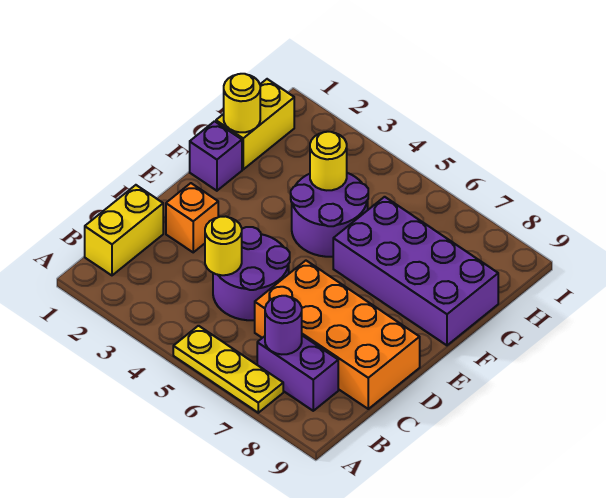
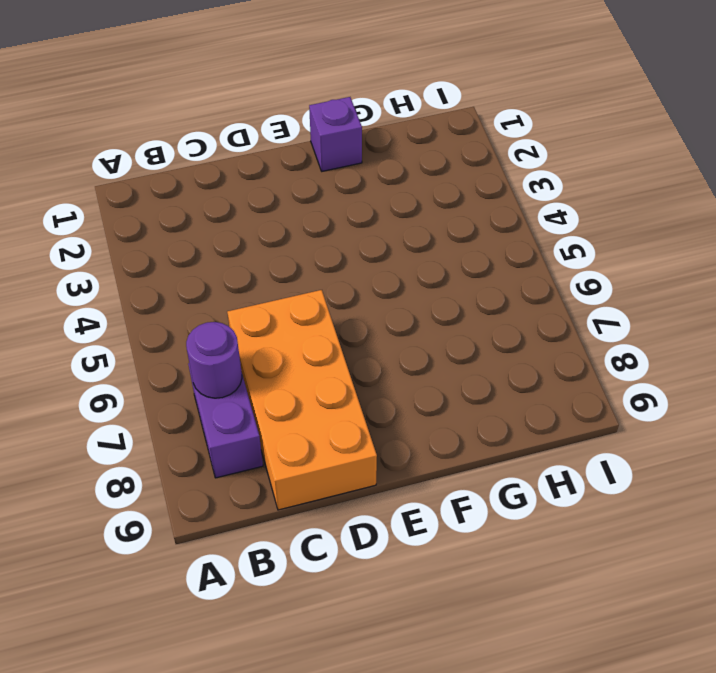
none -> yellow plate A5:A7 level 1
none -> yellow brick B1:C1 level 1
none -> purple round brick C4:D5 level 1

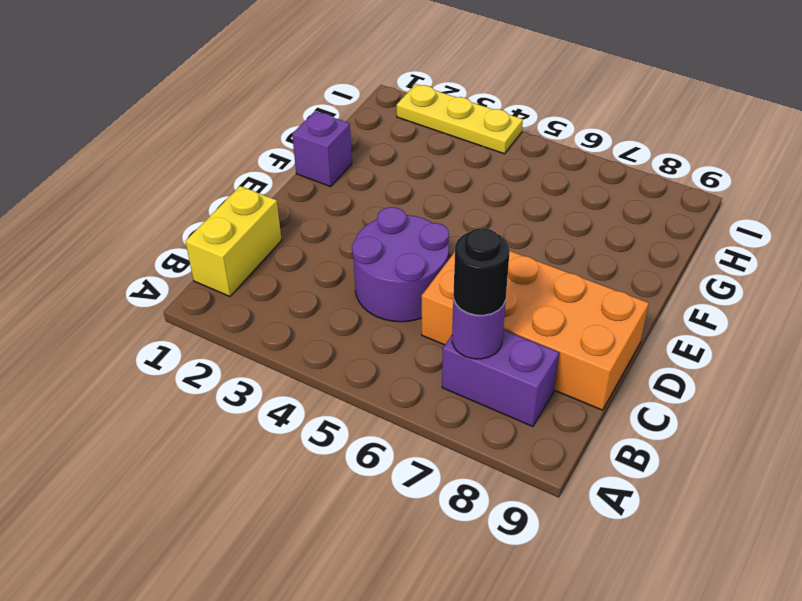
black round brick B7 level 3 -> none
yellow plate I2:I4 level 1 -> yellow plate A5:A7 level 1
none -> orange brick D2 level 1
none -> purple round brick F4:G5 level 1
none -> purple brick F6:G9 level 1

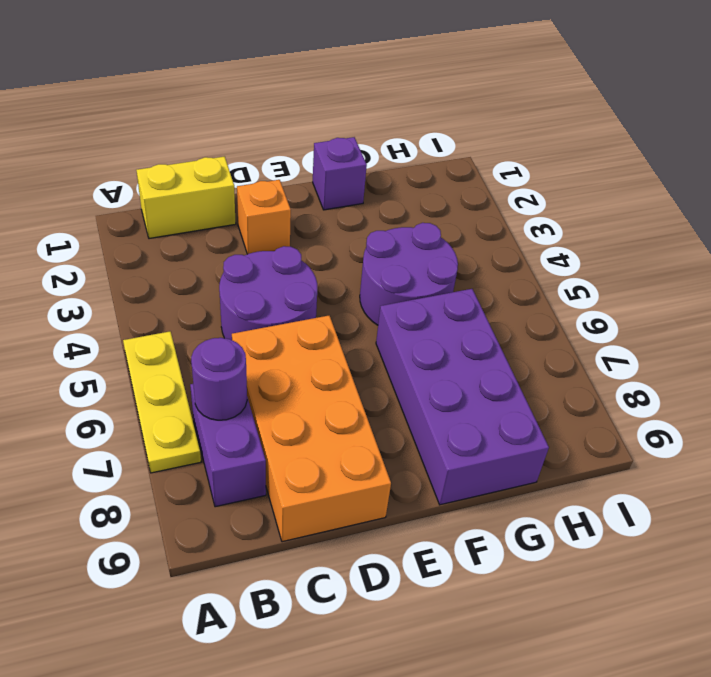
none -> yellow brick G1:H1 level 1
none -> yellow round brick C4 level 2
none -> yellow round brick G1 level 2

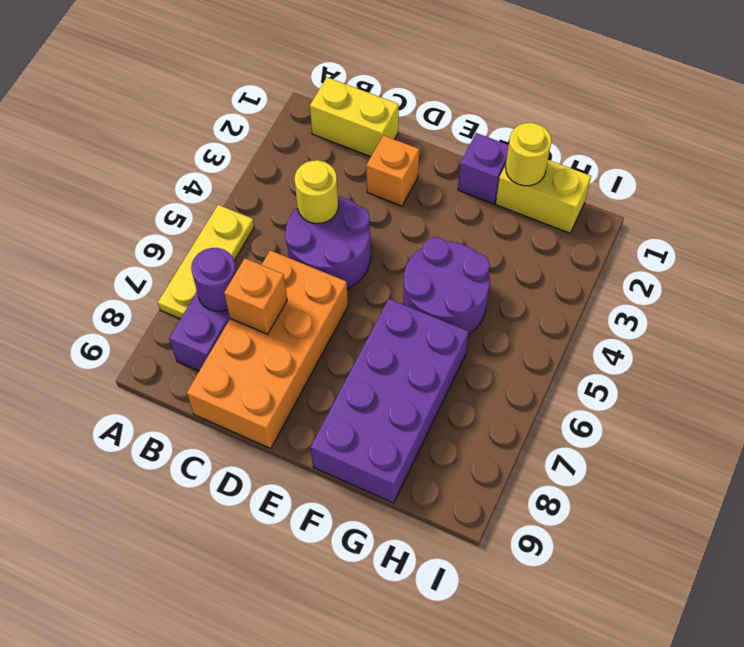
orange brick C7 level 2 -> none
none -> yellow round brick G4 level 2

